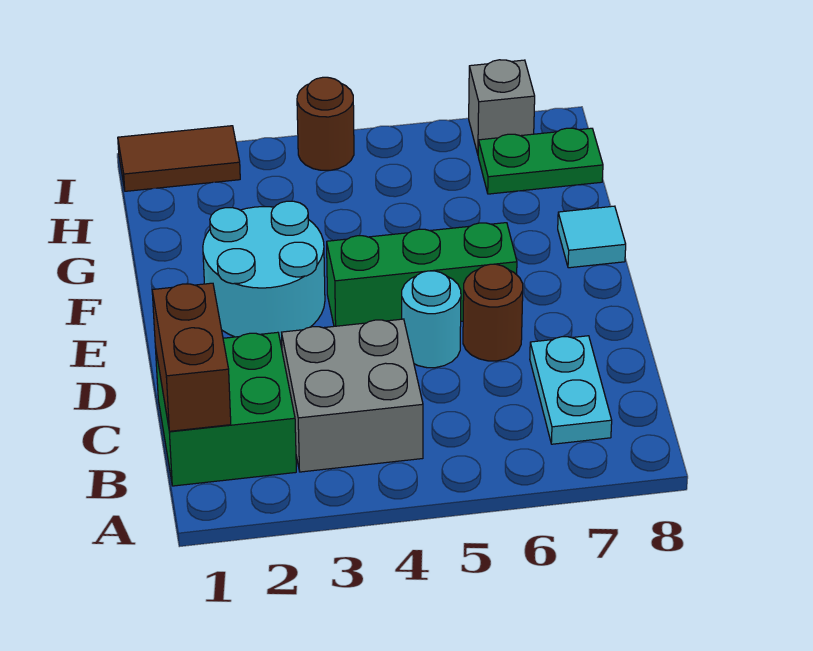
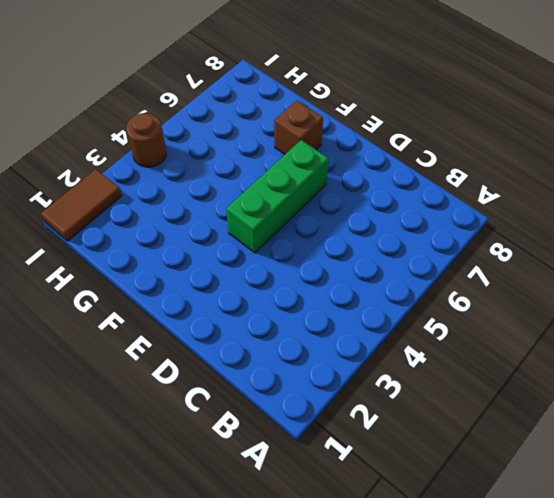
brown brick F7 level 1 -> none
none -> green brick B1:C2 level 1
none -> grey brick B3:C4 level 1
none -> cyan plate B7:C7 level 1

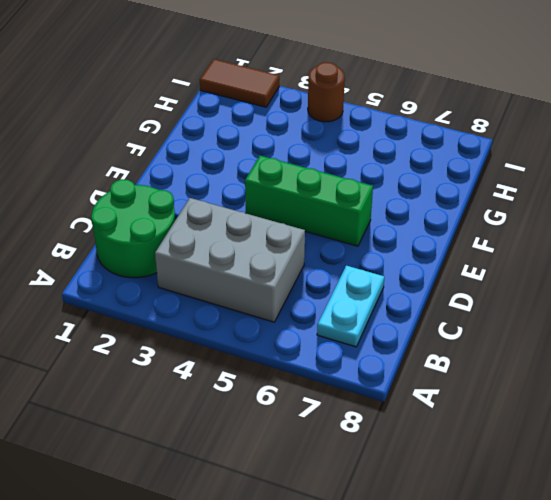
green round brick B1:C2 level 1 -> green brick B1:C2 level 1
grey brick B3:C5 level 1 -> grey brick B3:C4 level 1
none -> cyan round brick D5 level 1
none -> brown round brick D6 level 1
none -> cyan round brick E2:F3 level 1

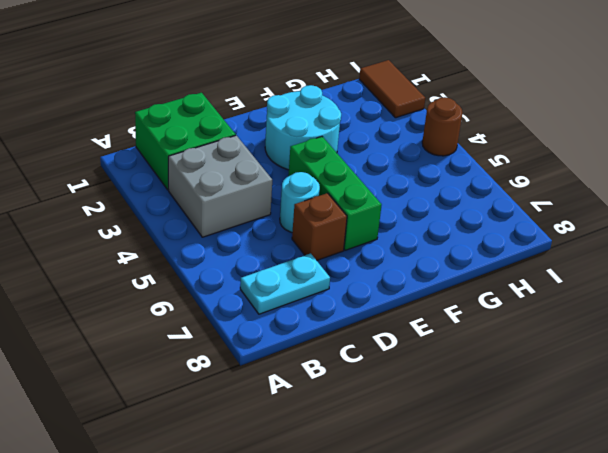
brown brick D6 level 1 -> brown round brick D6 level 1
none -> cyan tile F8 level 1
none -> green plate H7:H8 level 1
none -> grey brick I7 level 1

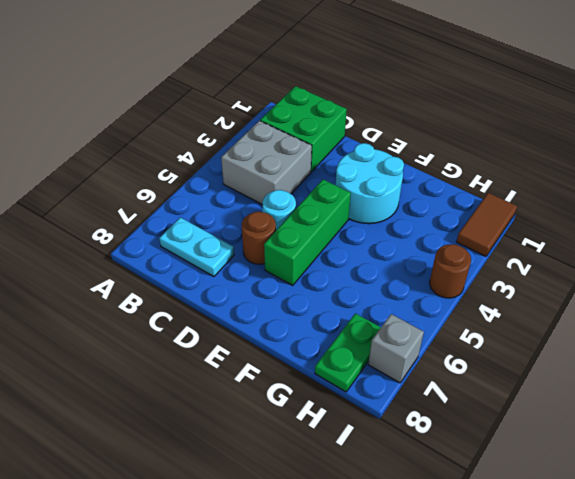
none -> cyan tile F8 level 1
none -> brown brick B1:C1 level 2

